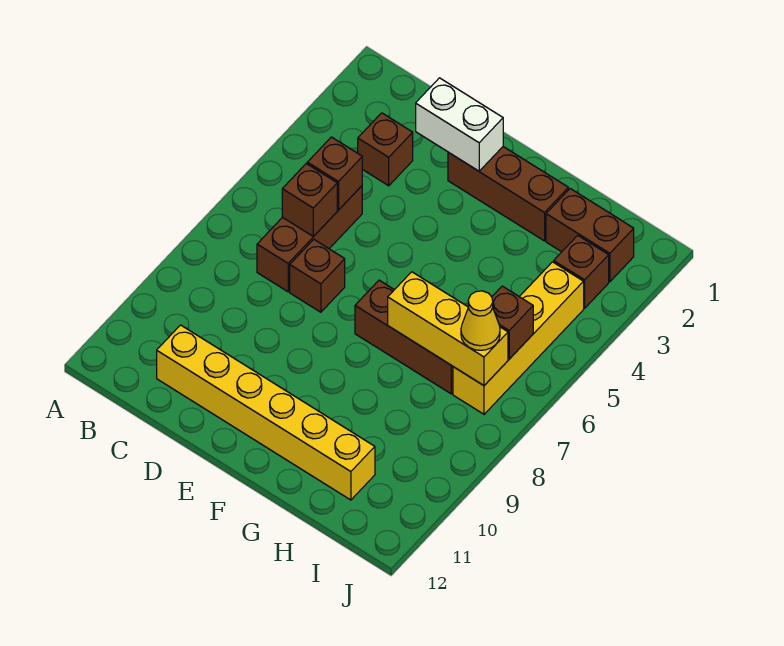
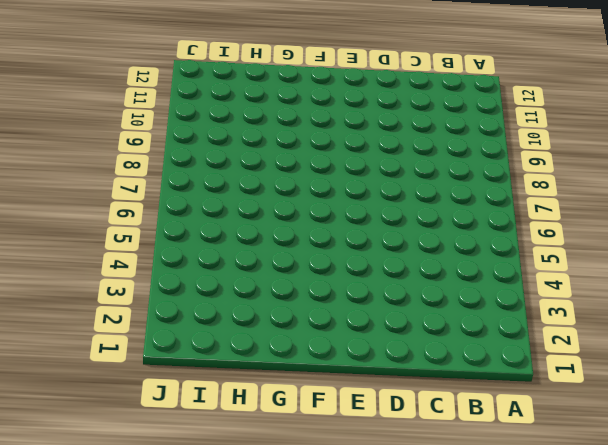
none -> brown brick C3 level 1
none -> brown brick C5:C7 level 1
none -> yellow brick C11:H11 level 1

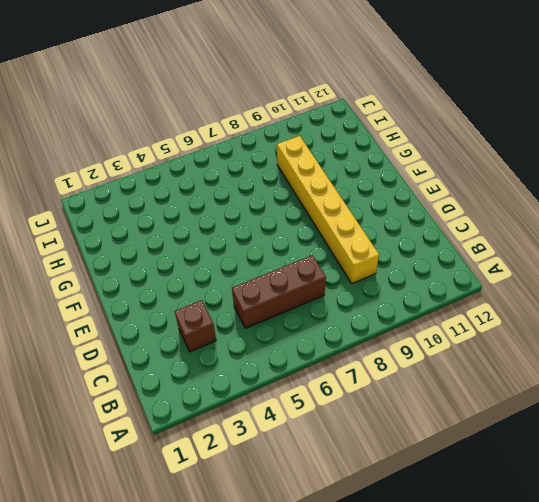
yellow brick C9:H9 level 1 -> yellow brick C11:H11 level 1
none -> brown brick D7 level 1
none -> brown brick E2:G2 level 1
none -> brown brick F7:H7 level 1

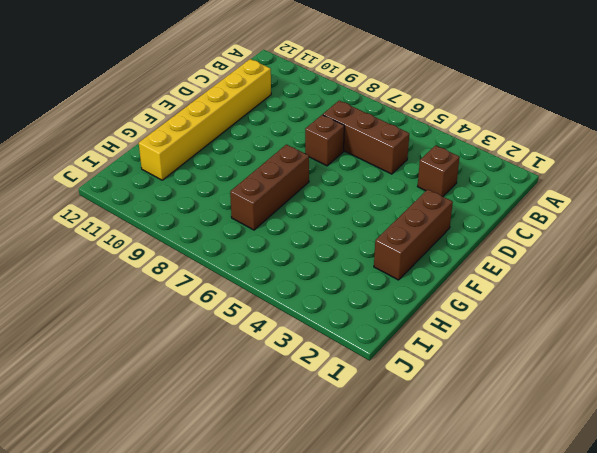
none -> brown brick H2:I2 level 1
none -> brown brick I3 level 1
none -> yellow brick I4:I7 level 1

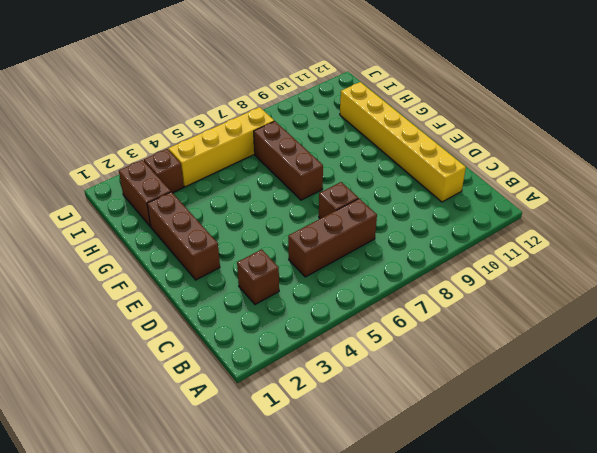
none -> brown brick C5 level 2
none -> brown brick C6 level 2
none -> white brick D2:E2 level 2

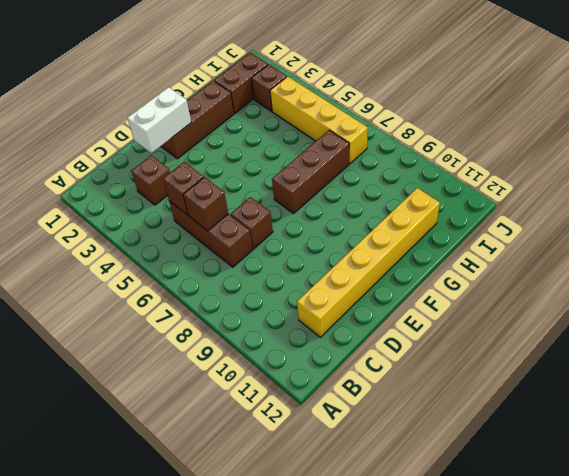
none -> yellow brick G7:I7 level 2
none -> brown brick I6 level 2
none -> yellow cone I7 level 3

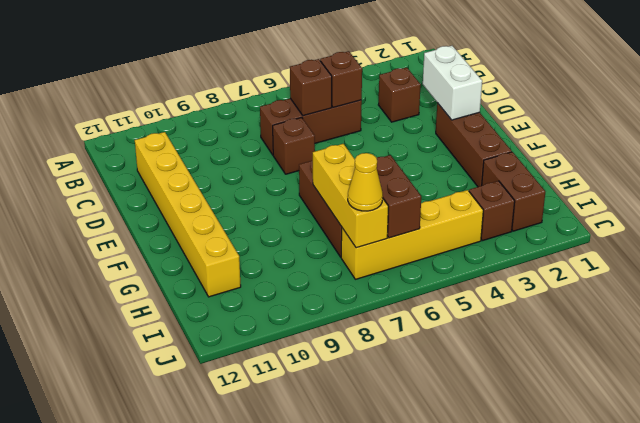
brown brick H6:I6 level 2 -> brown brick I6 level 2

